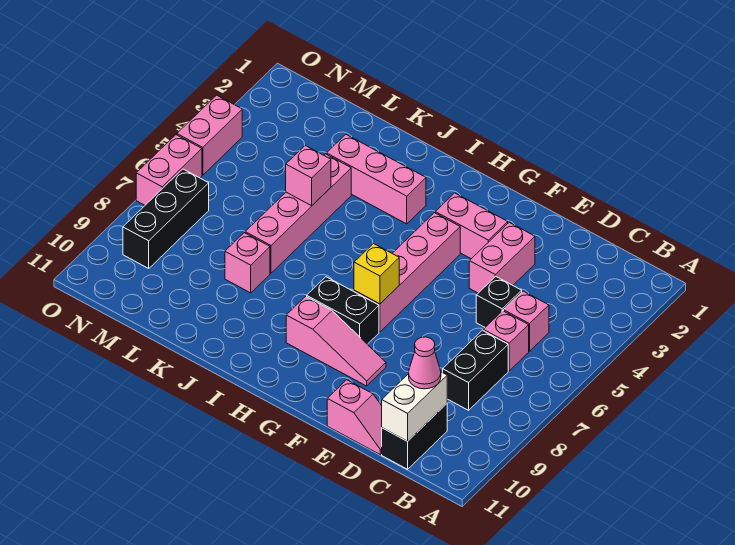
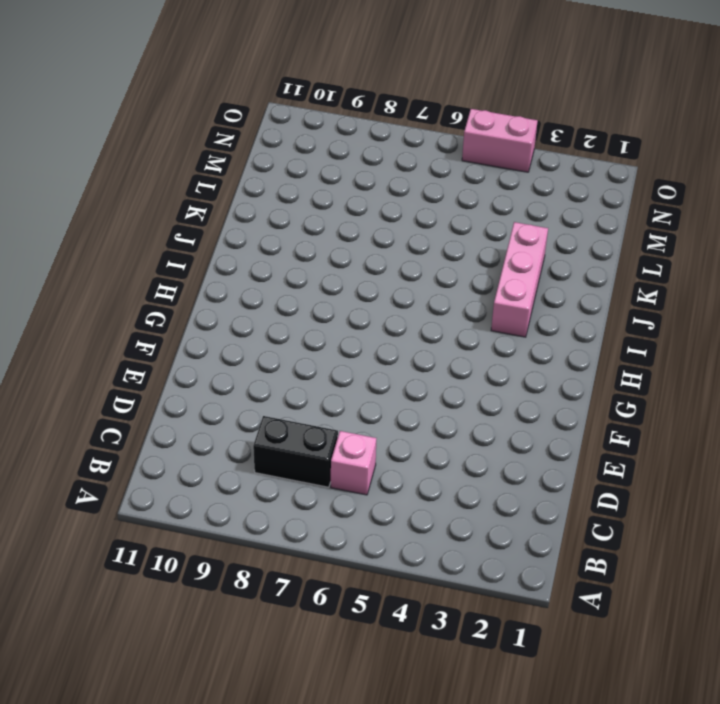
none -> pink brick C5 level 1
none -> black brick C10:C11 level 1
none -> black brick D5 level 1

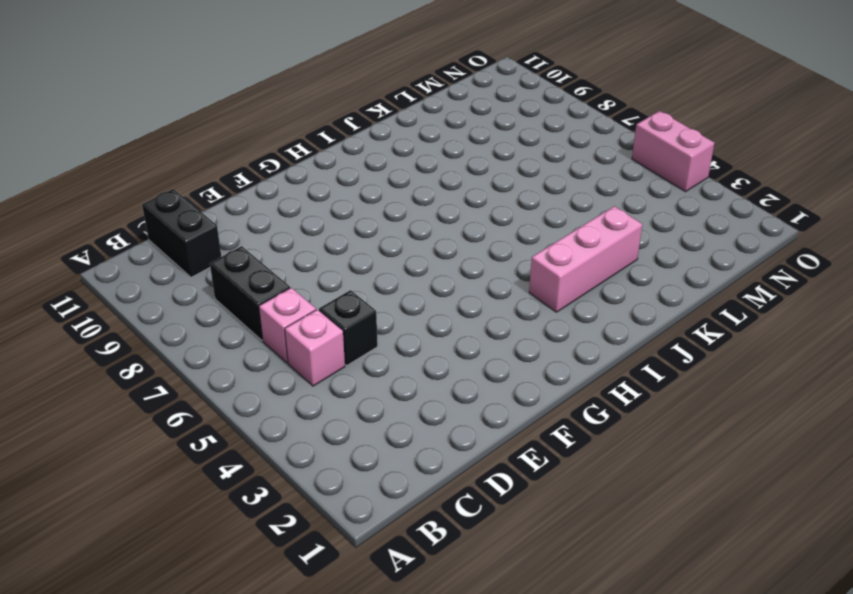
none -> pink slope D11:E11 level 1 top E
none -> pink brick E3:E4 level 1
none -> pink brick F3:G3 level 1

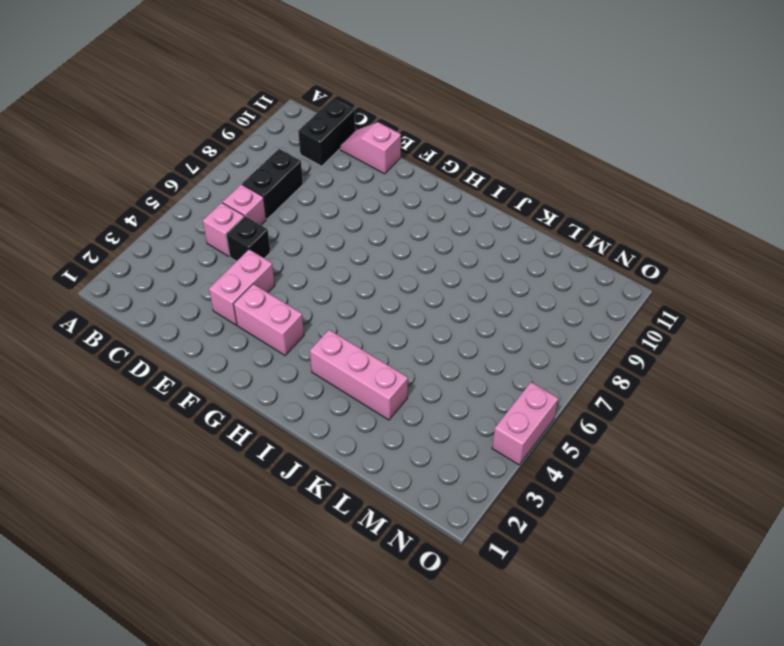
none -> pink slope F9:H9 level 1 top H
none -> pink brick G4:G7 level 1
none -> black brick G8:H8 level 1

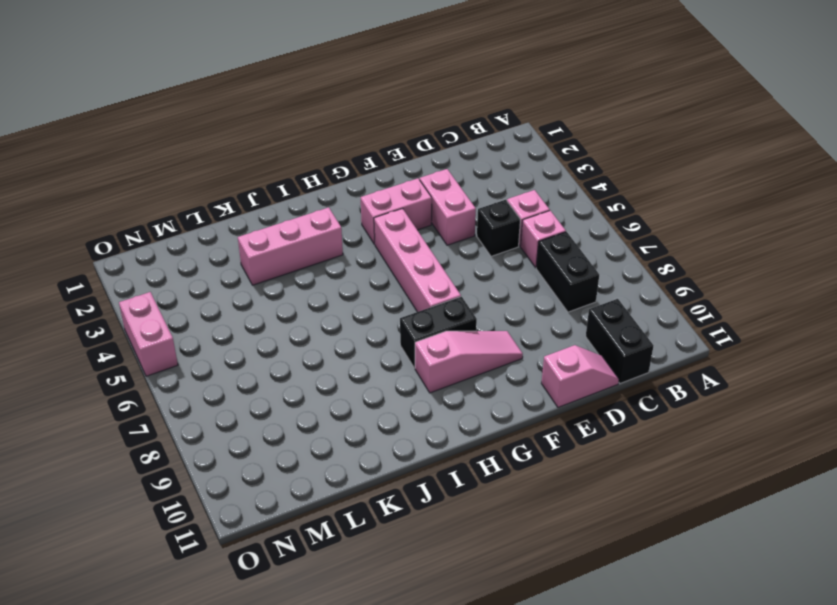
none -> pink brick K4:K7 level 1
none -> pink brick K8 level 1
none -> black brick N7:N9 level 1

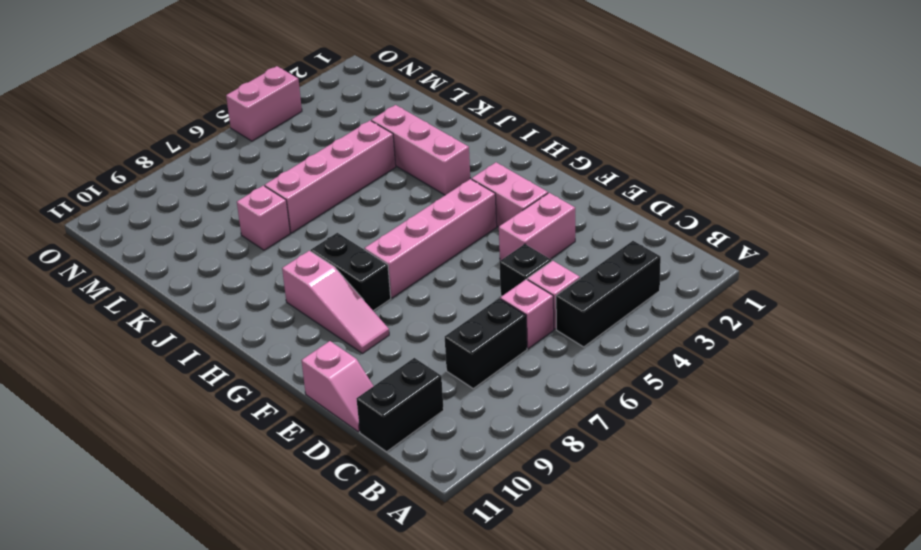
black brick B3:B5 level 1 -> black brick N7:N9 level 1
none -> pink brick O6:O7 level 1
none -> white brick C10:C11 level 2
none -> yellow brick G7 level 2

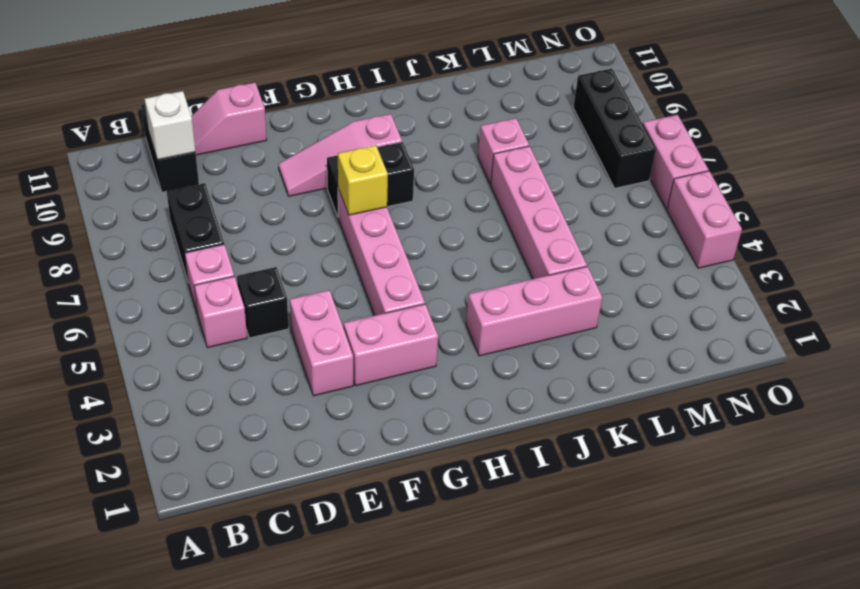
white brick C10 level 2 -> white brick C10:C11 level 2
none -> pink brick K5 level 2
none -> pink cone C10 level 3

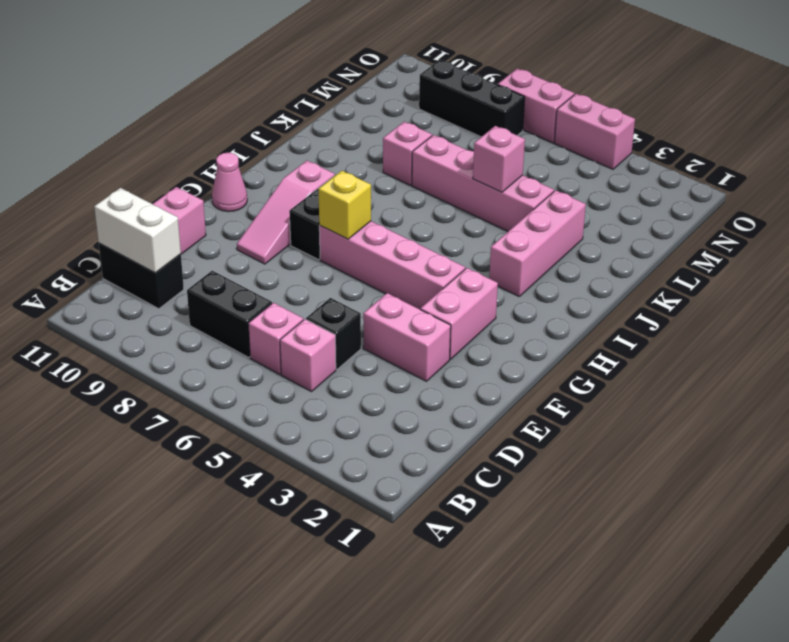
pink cone G11 level 1 -> pink cone C10 level 3

